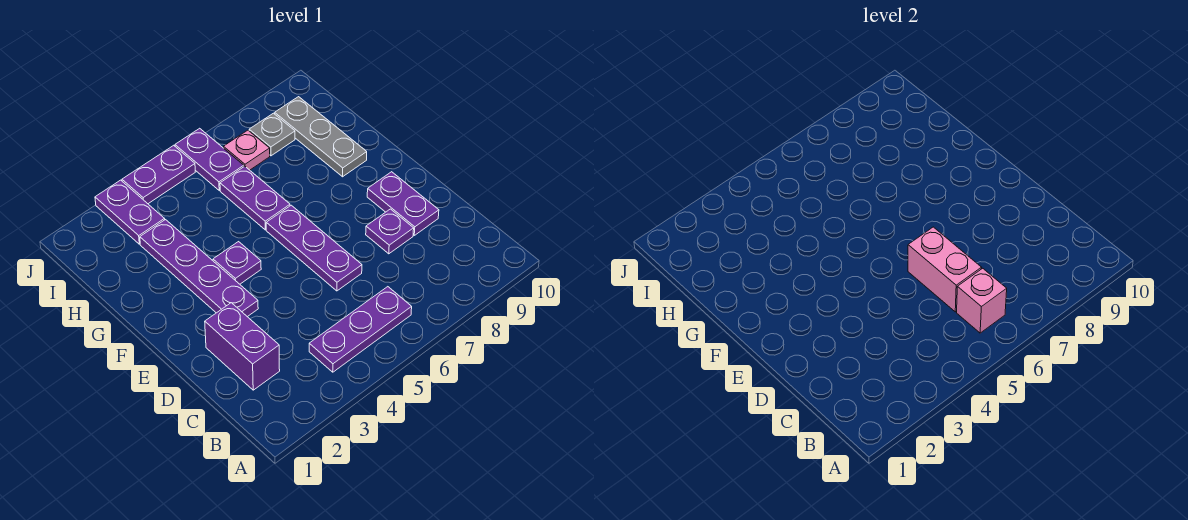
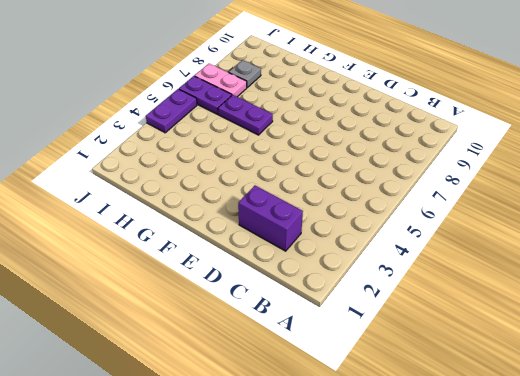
pink plate I7:J7 level 1 -> pink plate I7 level 1
none -> purple plate B4:B6 level 1
none -> purple plate D6:F6 level 1
none -> purple plate D8 level 1

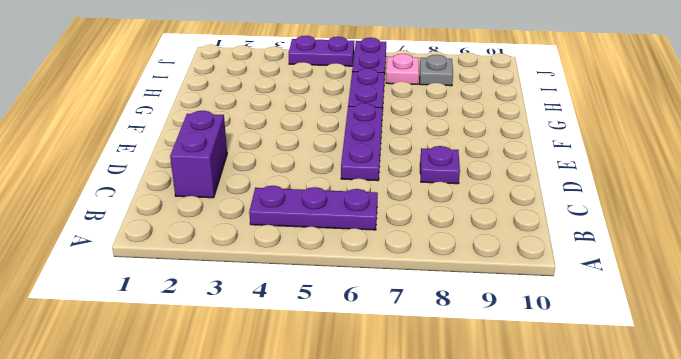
none -> purple plate D9:E9 level 1
none -> purple plate E3:H3 level 1
none -> purple plate F4 level 1

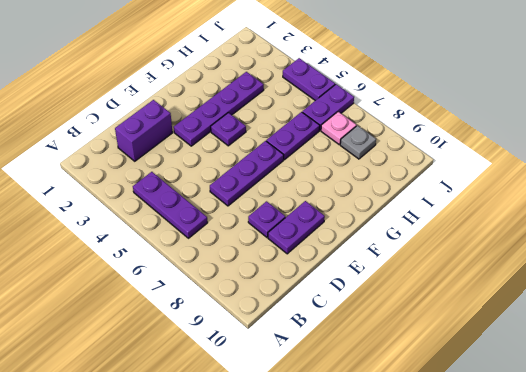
none -> grey plate G9:I9 level 1
none -> purple plate I3:J3 level 1
none -> pink brick B6 level 2

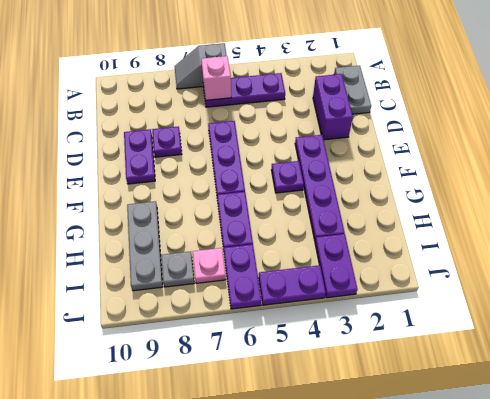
grey slope A6:A7 level 1 top 6 -> none
grey plate B1:C1 level 1 -> none
none -> pink brick C6:D6 level 2

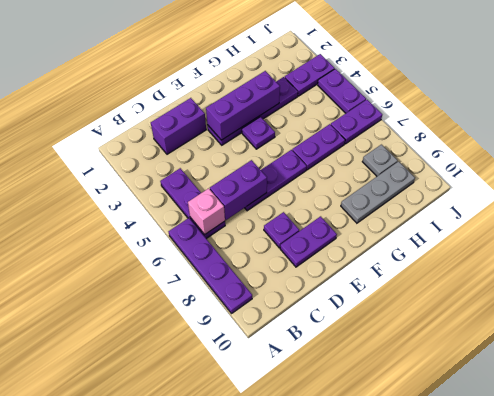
purple plate A6:A9 level 1 -> none
purple brick C6:D6 level 2 -> pink brick C6:D6 level 2
purple brick E3:G3 level 2 -> none
none -> pink plate I7 level 1

